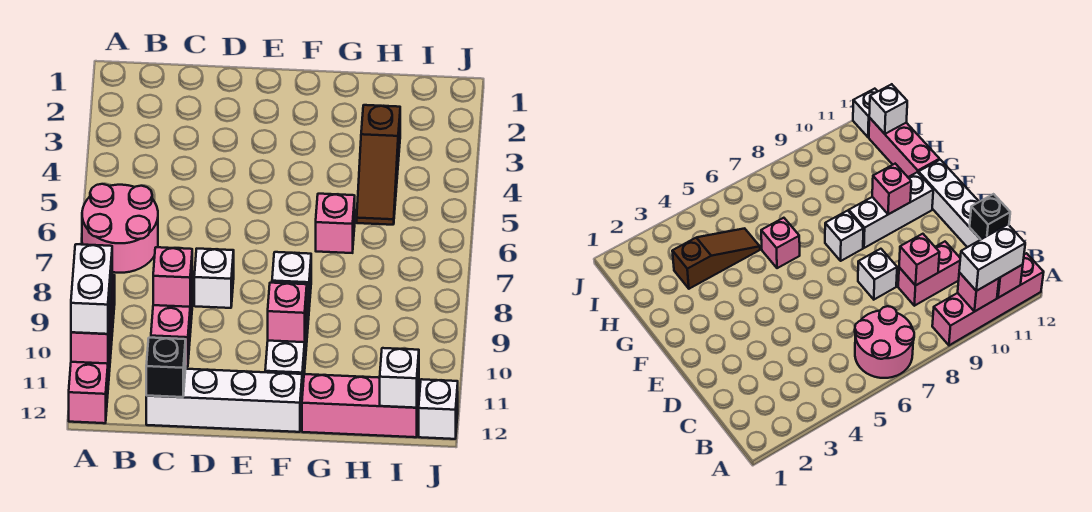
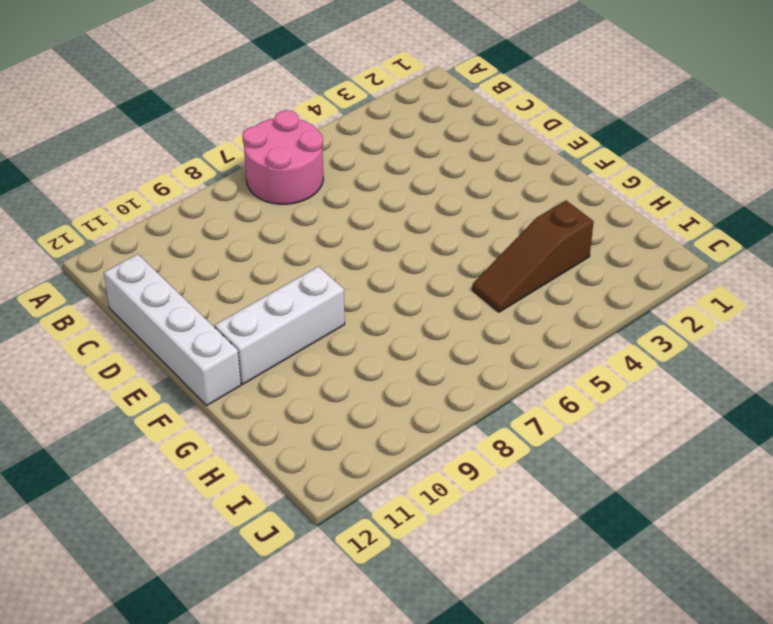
none -> pink brick A9:A12 level 1
none -> pink brick C9:C10 level 1
none -> white brick D8 level 1

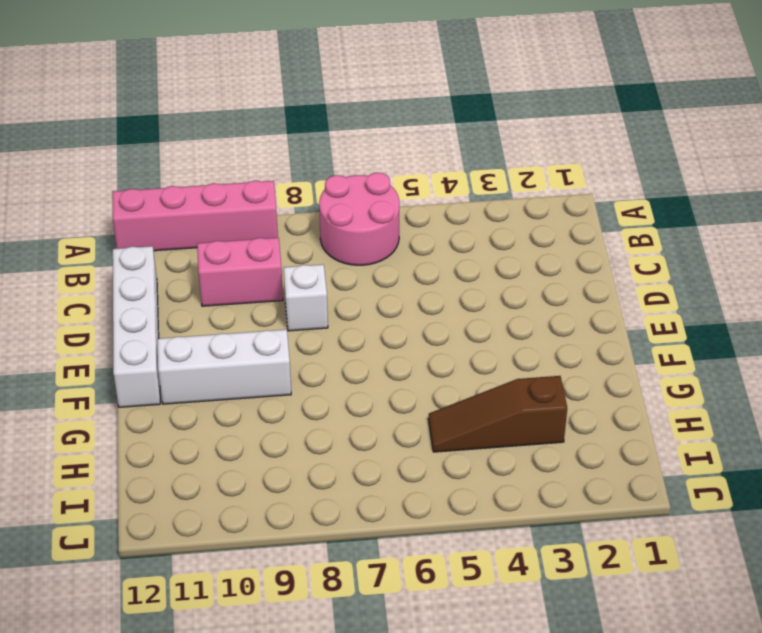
none -> white brick F8 level 1
none -> pink brick G6 level 1
none -> pink brick G12:I12 level 1

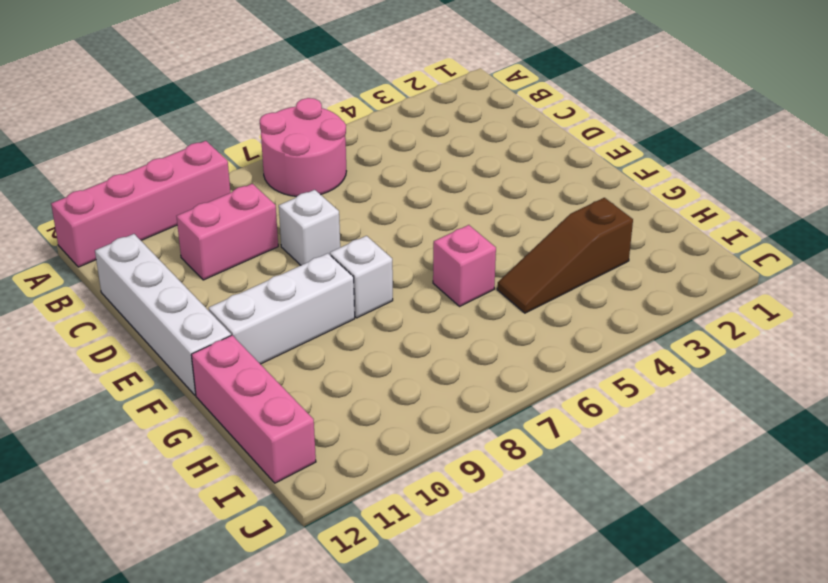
none -> white brick J12 level 1
none -> pink brick A10 level 2
none -> pink brick A11 level 2

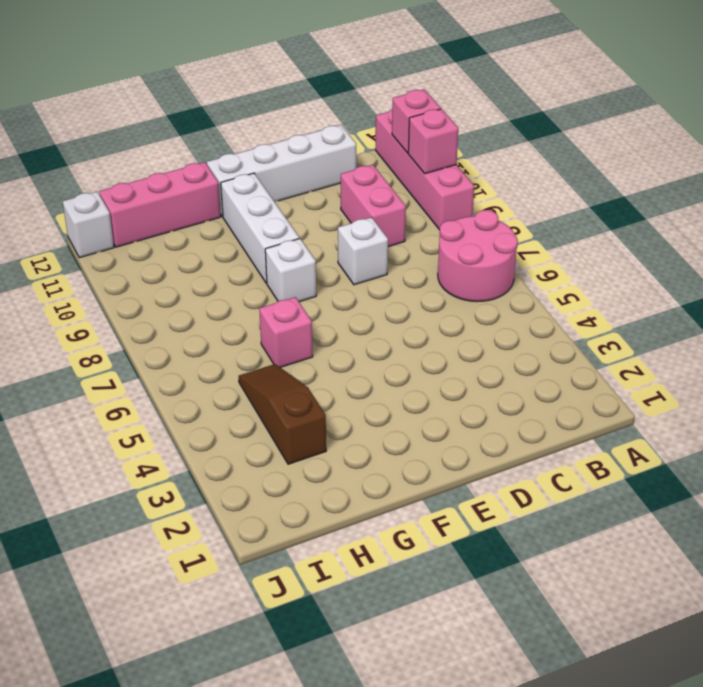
none -> pink brick C9 level 2
none -> black brick C12 level 2
none -> pink brick F10 level 2

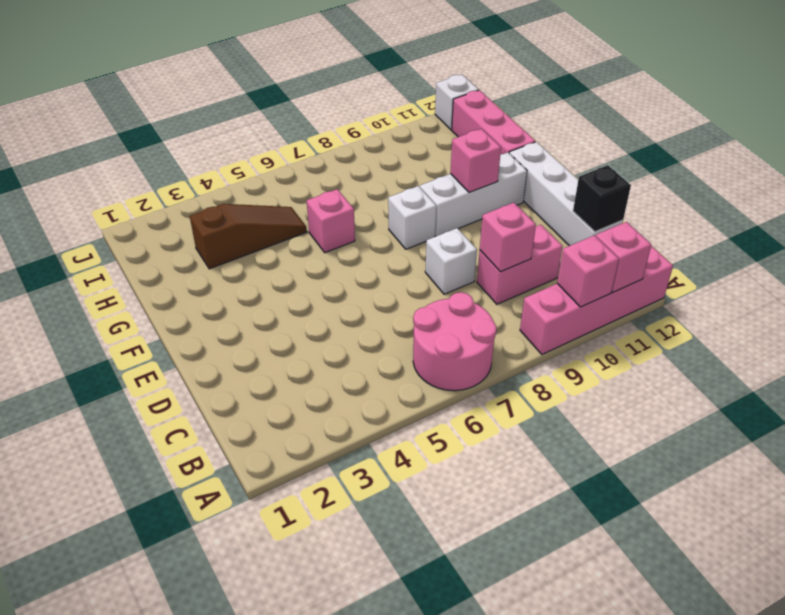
none -> white brick I12 level 2
none -> white brick A10:A11 level 3

